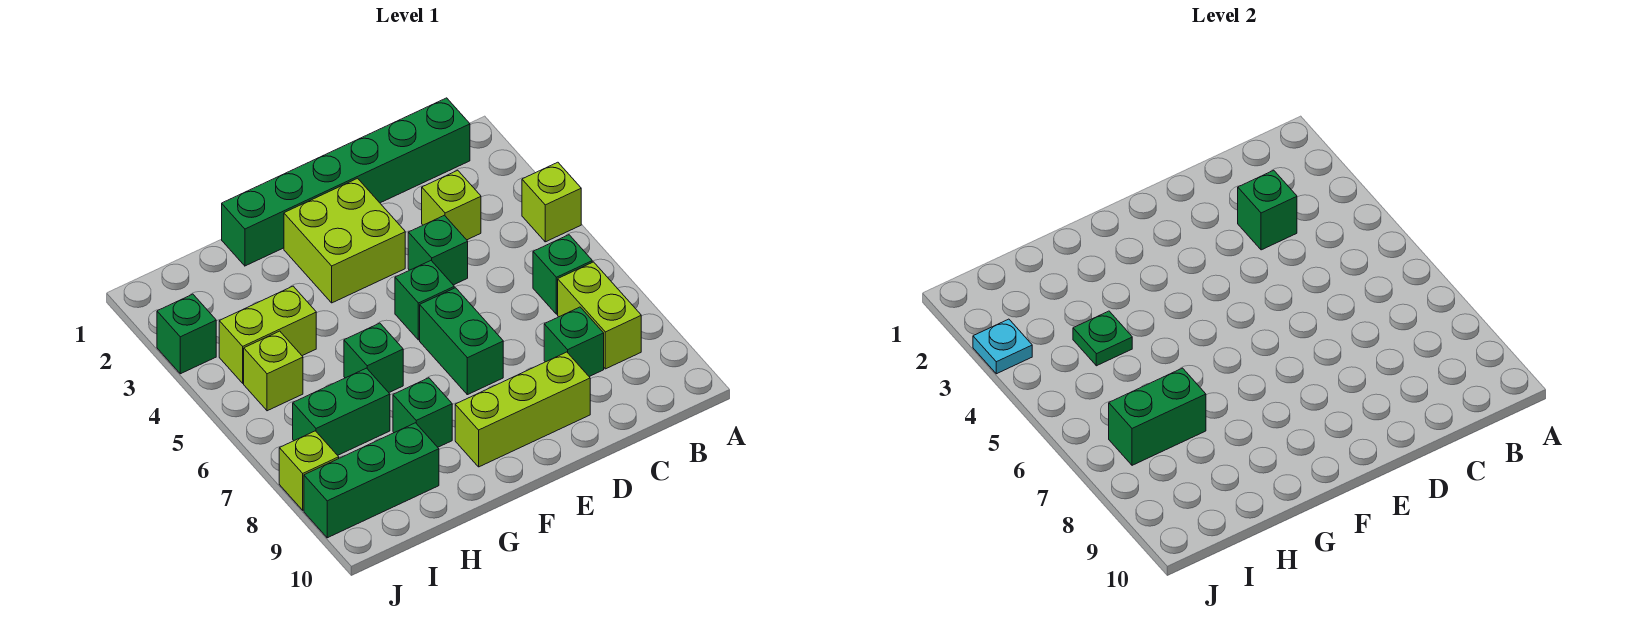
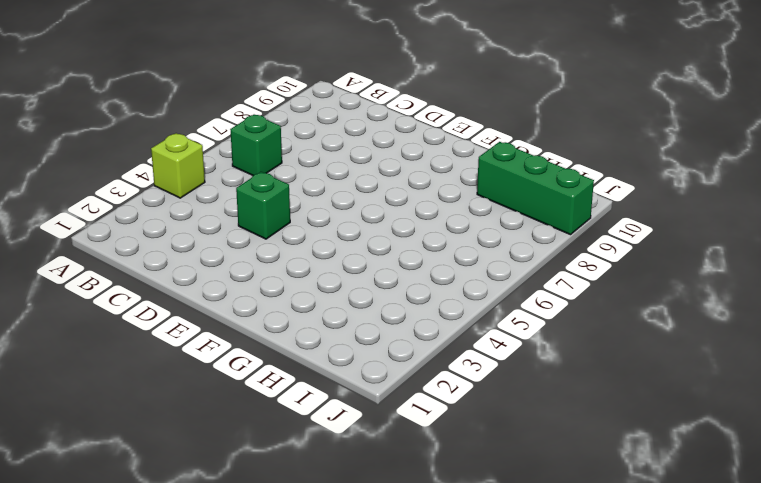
none -> green brick B1:G1 level 1
none -> lime brick B7:B8 level 1
none -> lime brick C3 level 1

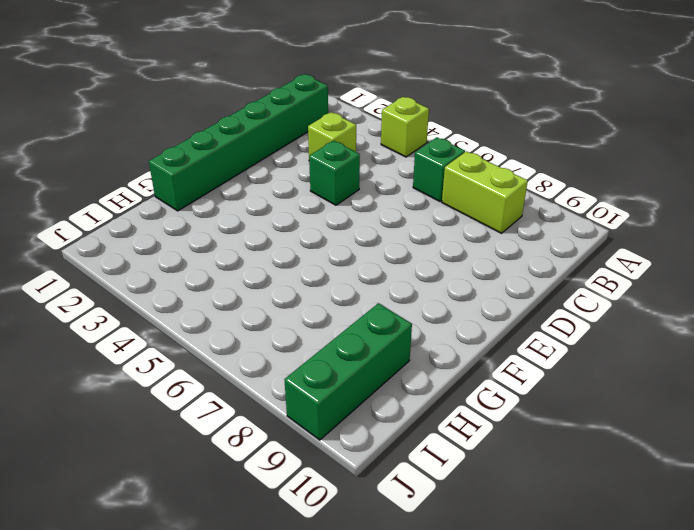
none -> green brick C8 level 1
none -> lime brick D9:F9 level 1
none -> lime brick E2:F3 level 1

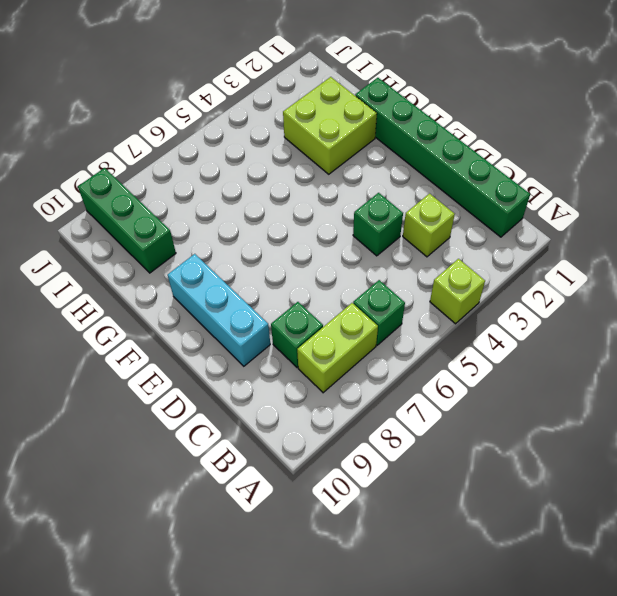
cyan brick D9:F9 level 1 -> lime brick D9:F9 level 1
lime brick G2:H3 level 1 -> lime brick E2:F3 level 1
none -> green brick E5 level 1
none -> green brick E6:E7 level 1
none -> green brick G6 level 1

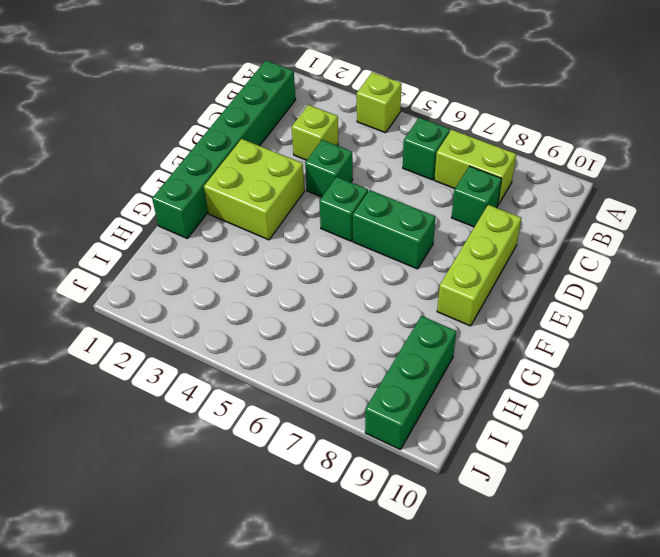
none -> green brick G6 level 1
none -> green brick G8 level 1
none -> lime brick H4:I4 level 1

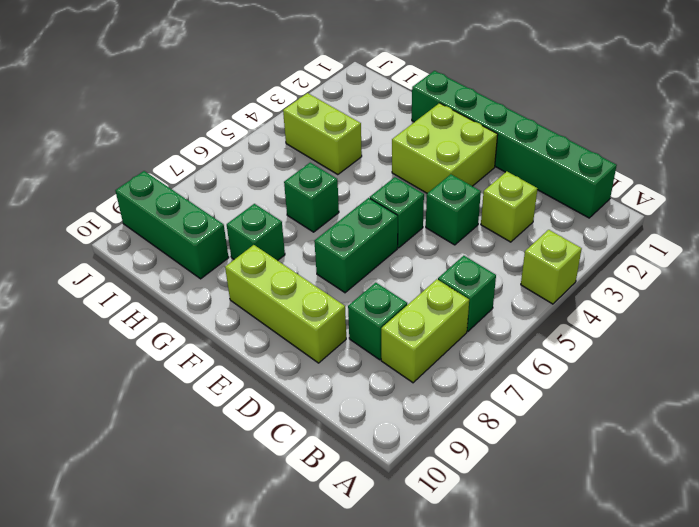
none -> green brick H7:I7 level 1
none -> lime brick I5 level 1
none -> green brick J3 level 1

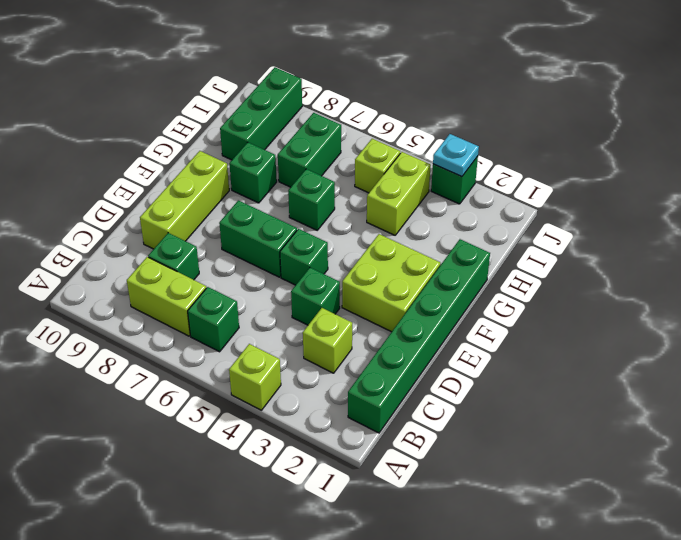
none -> lime brick J8 level 1
none -> green brick C3 level 2
none -> green plate H4 level 2

